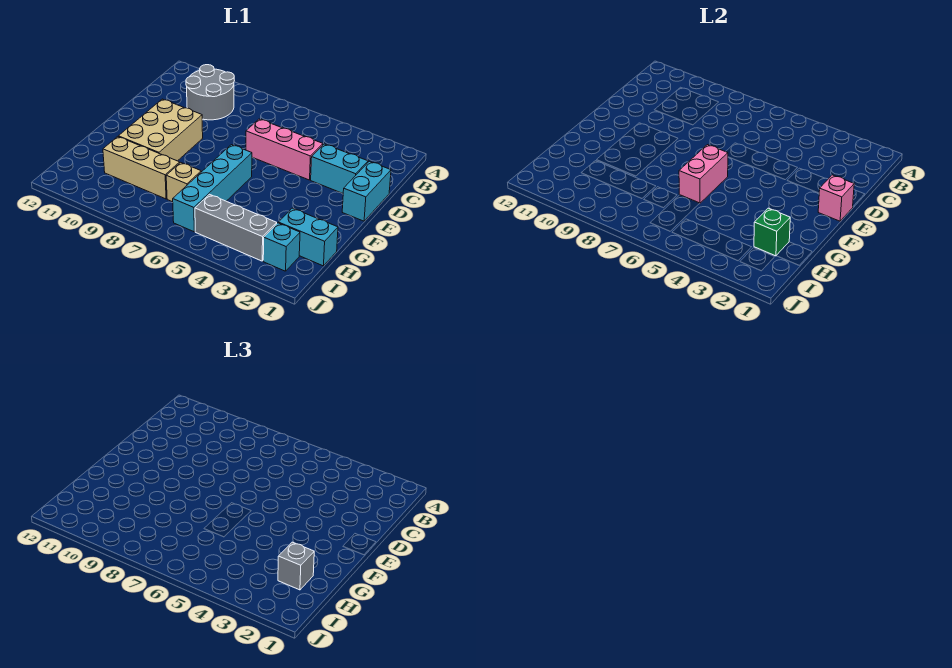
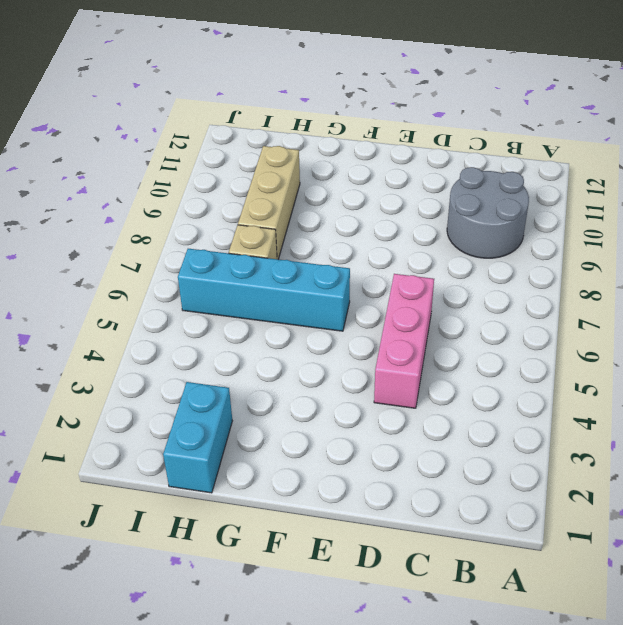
none -> cyan brick D1:E1 level 1
none -> cyan brick D2:D3 level 1
none -> tan brick E9:G10 level 1

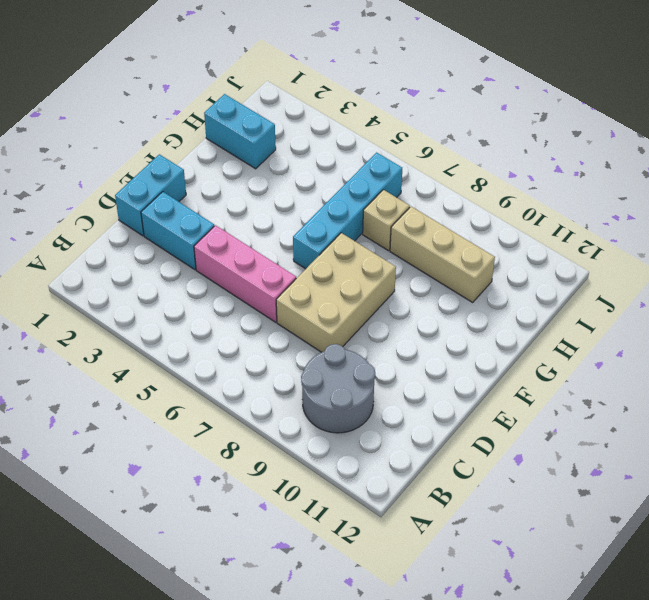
tan brick D7:F8 level 1 -> tan brick E9:G10 level 1
none -> cyan brick I2 level 1
none -> grey brick I3:I5 level 1
none -> pink brick E1 level 2

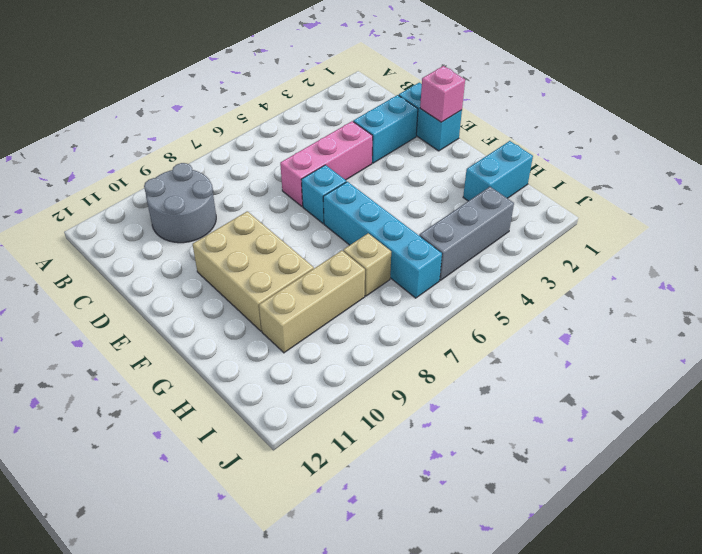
cyan brick E6 level 1 -> cyan brick I2 level 1
none -> pink brick F6:G6 level 2
none -> green brick H2 level 2
none -> grey brick H2 level 3

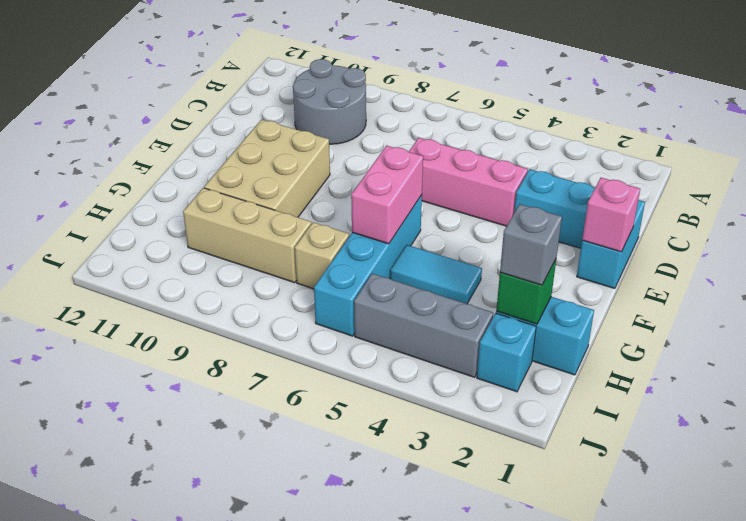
cyan tile G4:G5 level 1 -> none

